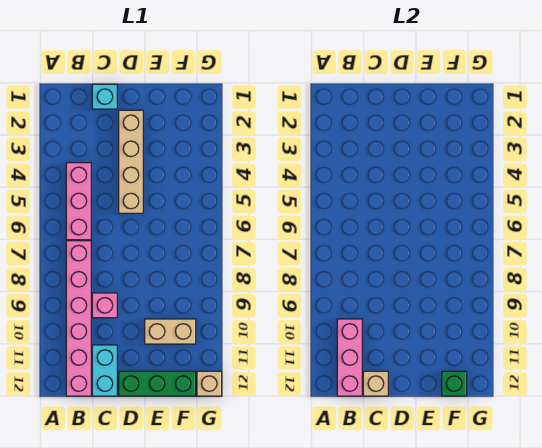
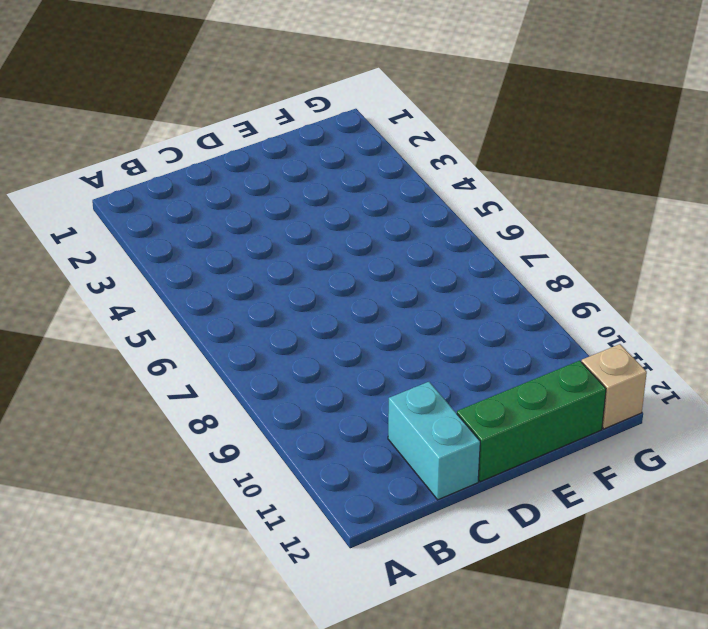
none -> pink brick B4:B6 level 1
none -> pink brick B7:B12 level 1
none -> cyan brick C1 level 1

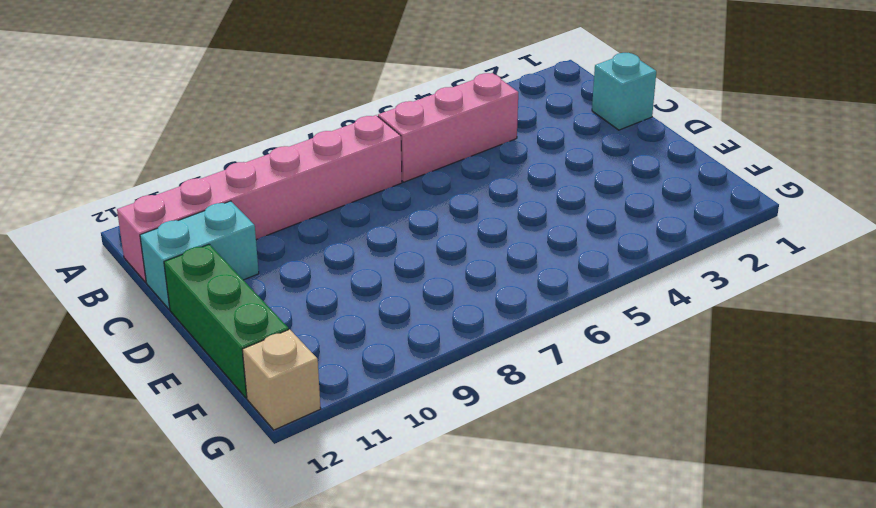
none -> pink brick C9 level 1
none -> tan brick D2:D5 level 1
none -> tan brick E10:F10 level 1

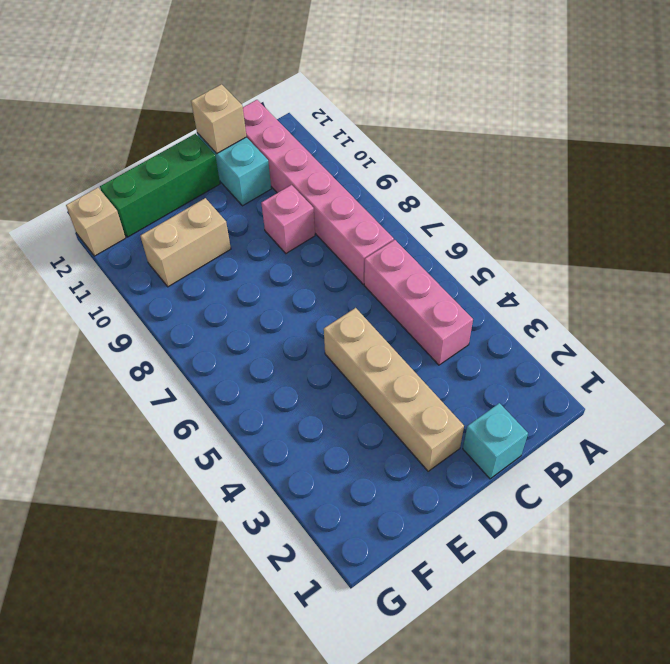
none -> pink brick B10:B12 level 2
none -> green brick F12 level 2

